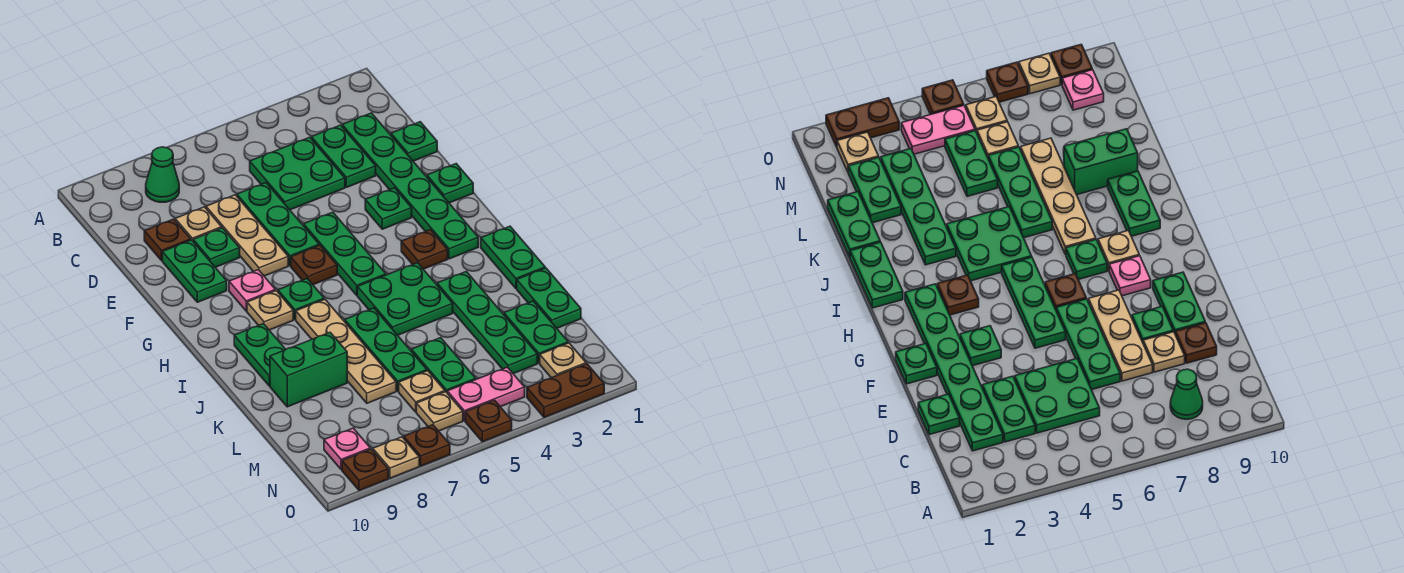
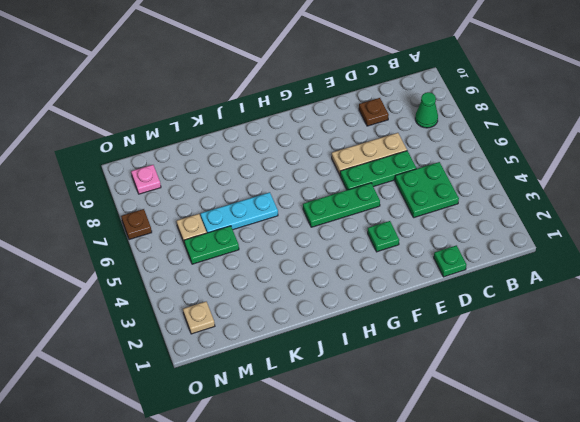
cyan plate J6:L6 level 1 -> green plate J6:L6 level 1
none -> green plate C2:H2 level 1
none -> green plate C3:D3 level 1
none -> tan plate D8 level 1
none -> green plate E8 level 1

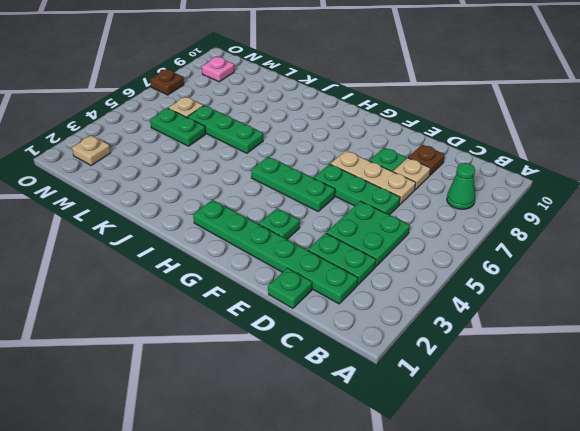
none -> green plate E9:F9 level 1
none -> green plate F1 level 1
none -> brown plate G6 level 1
none -> pink plate G8 level 1

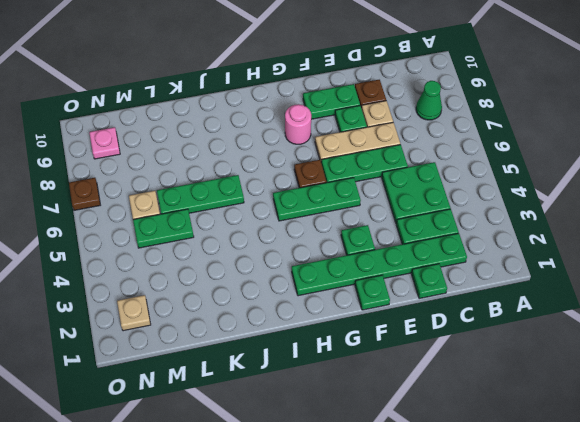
pink round brick G8 level 1 -> pink plate G8 level 1
none -> brown plate H3 level 1
none -> green plate H7 level 1
none -> tan plate H8 level 1
none -> green plate I1:J1 level 1

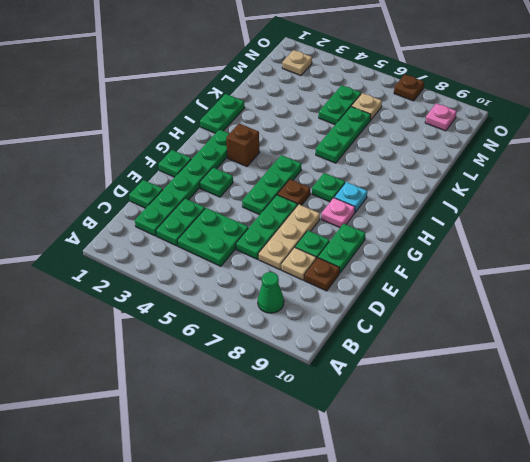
brown brick H3 level 1 -> brown plate H3 level 1
cyan plate H8 level 1 -> tan plate H8 level 1
none -> green plate I4:J5 level 1
none -> tan plate I7:L7 level 1
none -> green plate I9:J9 level 1
none -> green plate J3:M3 level 1

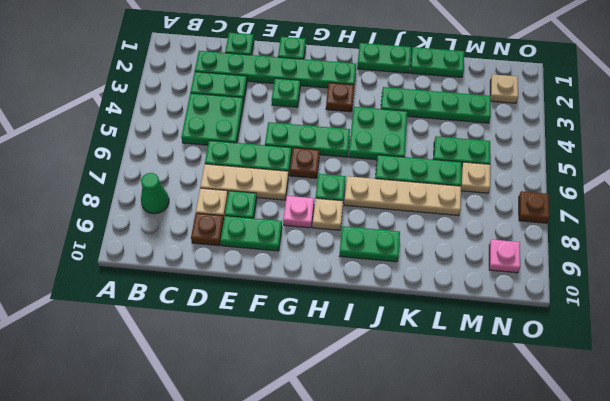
none -> green brick K8:K9 level 1
none -> green plate L2:M2 level 1
none -> pink plate N4:N5 level 1
none -> tan plate N6 level 1

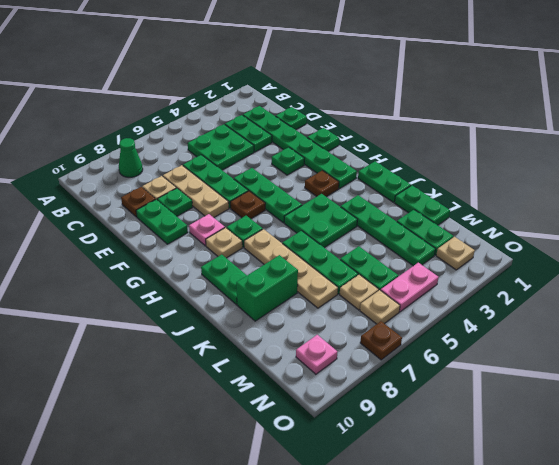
none -> brown plate O2:O3 level 1
none -> brown plate O5 level 1
none -> tan plate O8 level 1
none -> brown plate O9 level 1

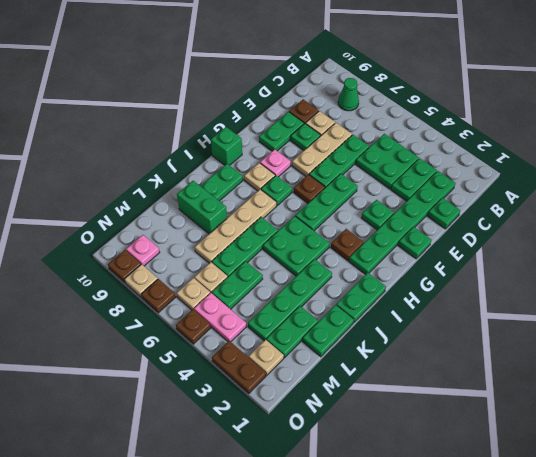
green brick H10 level 1 -> none

